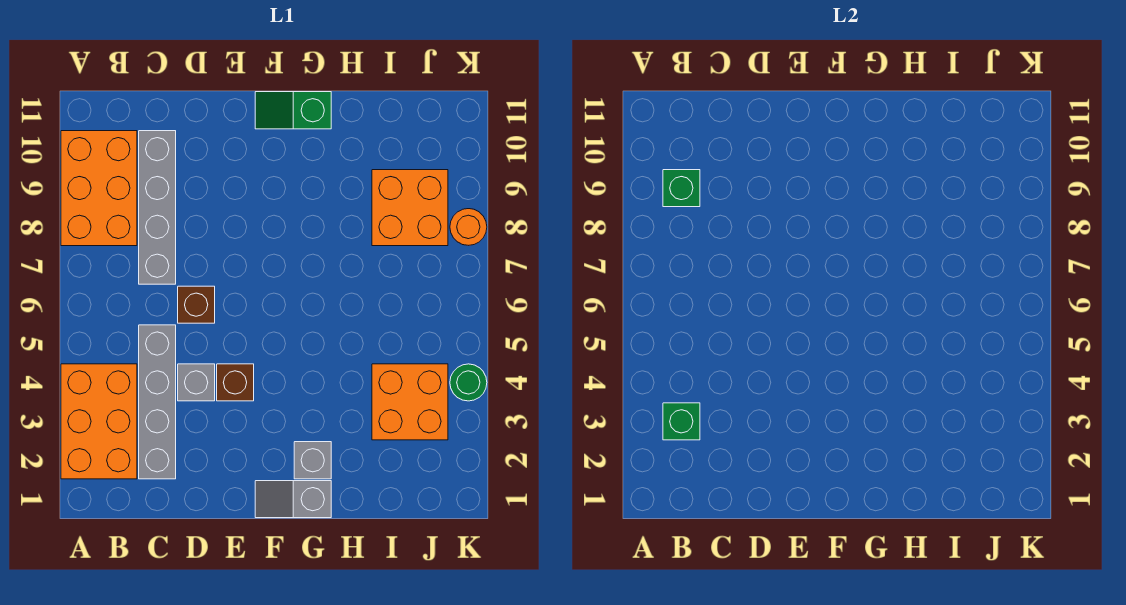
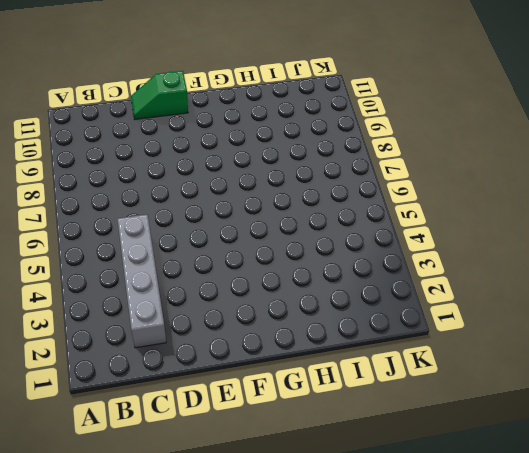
green slope D11:E11 level 1 top E -> green slope F11:G11 level 1 top G
none -> orange brick A2:B4 level 1
none -> orange brick A8:B10 level 1
none -> grey brick C7:C10 level 1

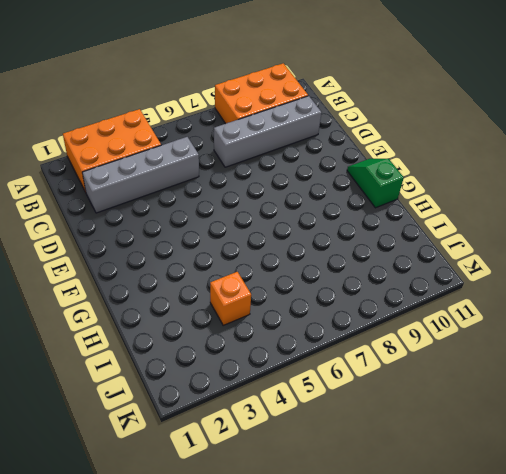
orange brick I4 level 1 -> orange brick I3:J4 level 1
none -> grey brick D4 level 1
none -> brown brick D6 level 1
none -> brown brick E4 level 1

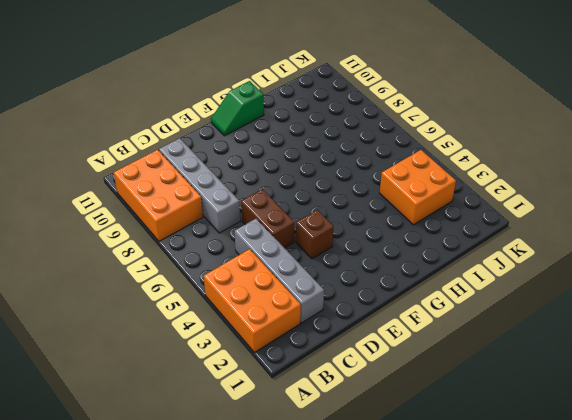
brown brick D5:D6 level 1 -> brown brick D6 level 1
none -> grey brick D4 level 1
none -> grey slope F1:G1 level 1 top G
none -> grey brick G2 level 1

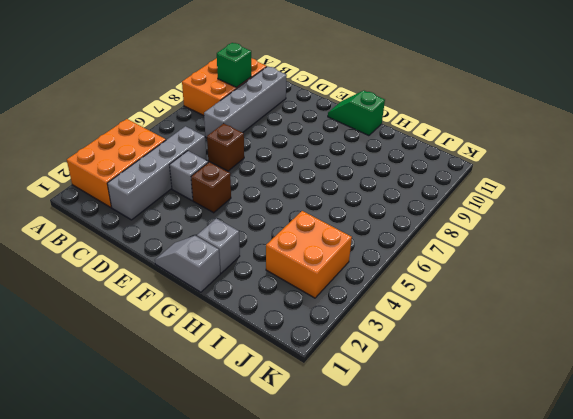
none -> orange brick I8:J9 level 1
none -> green round brick K4 level 1
none -> orange round brick K8 level 1

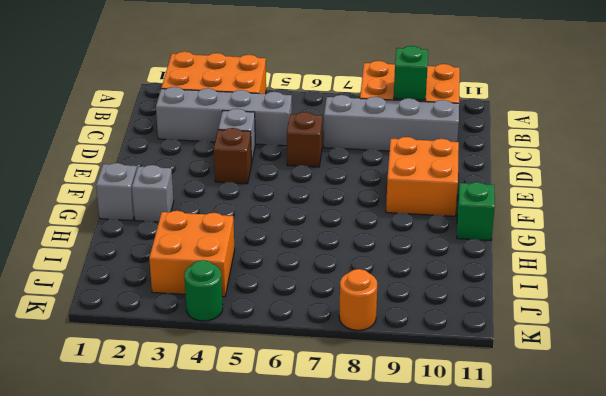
orange brick E9:F10 level 1 -> orange brick I8:J9 level 1
none -> green brick B3 level 2

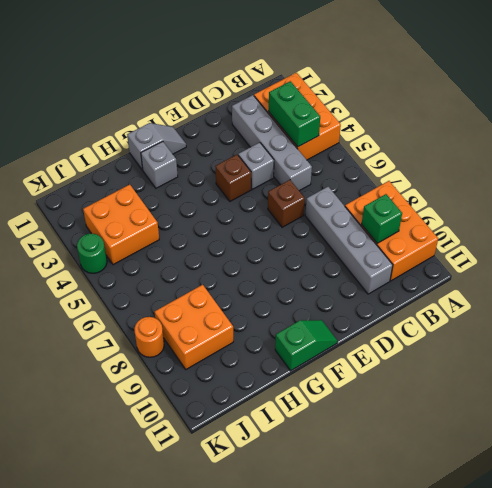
green brick B3:B4 level 2 -> green brick B3 level 2

